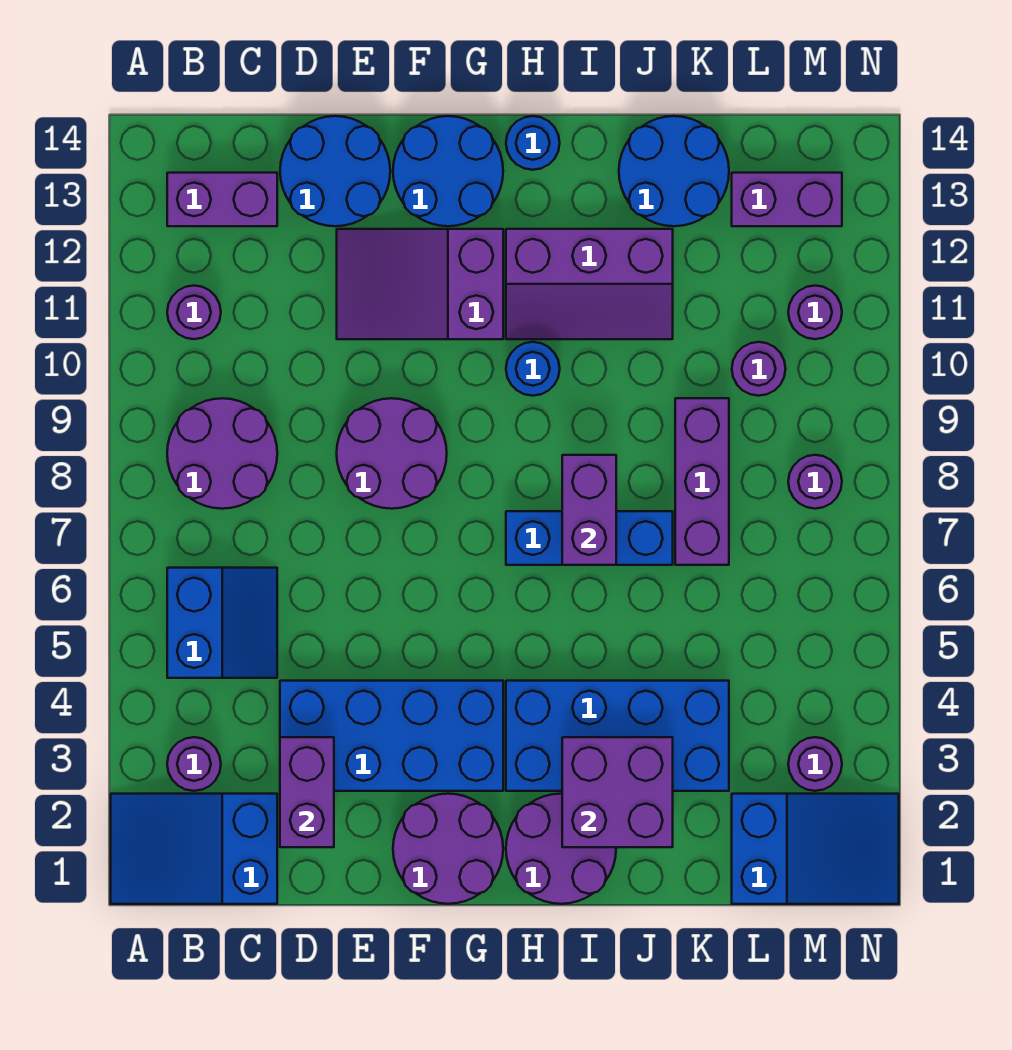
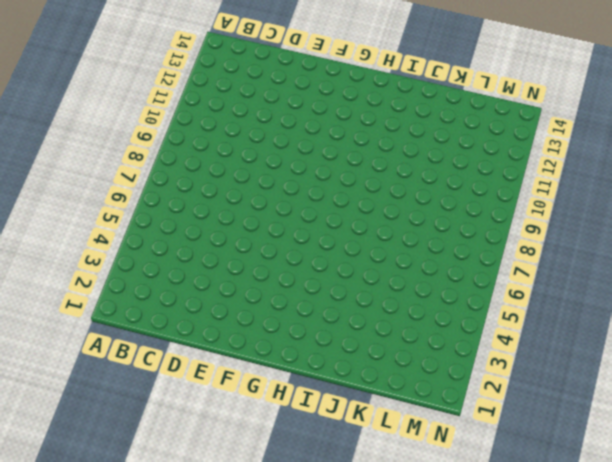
none -> blue slope A1:C2 level 1 top C
none -> purple round brick B3 level 1
none -> blue slope B5:C6 level 1 top B

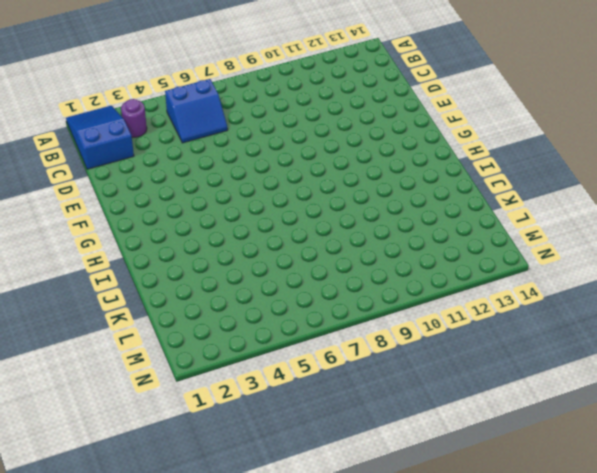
none -> purple round brick B8:C9 level 1
none -> purple round brick B11 level 1
none -> purple brick B13:C13 level 1

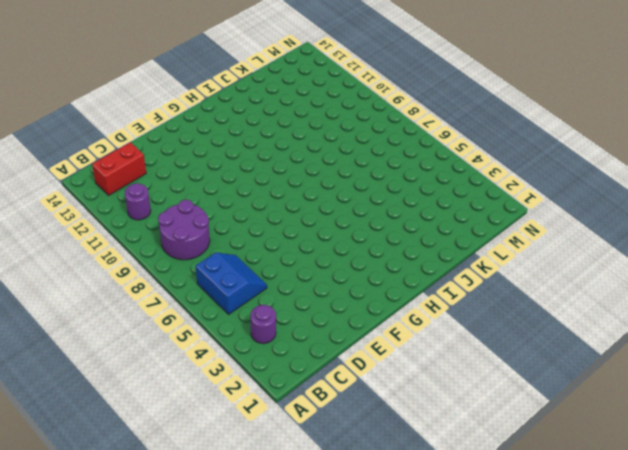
red brick B13:C13 level 1 -> purple brick B13:C13 level 1
none -> blue slope A1:C2 level 1 top C
none -> blue brick D3:G4 level 1
none -> blue round brick D13:E14 level 1

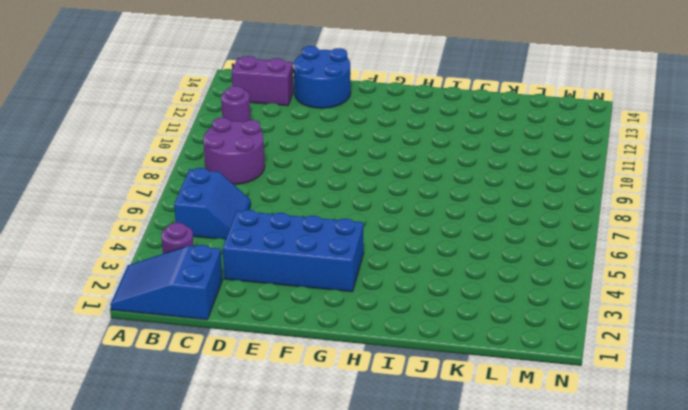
none -> purple round brick E8:F9 level 1
none -> purple slope E11:G12 level 1 top G
none -> purple round brick F1:G2 level 1

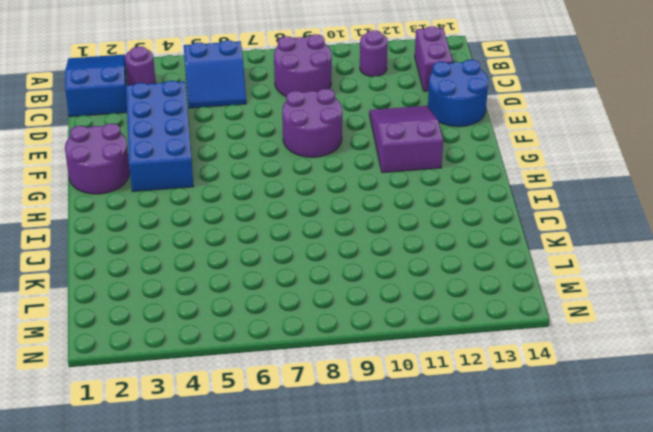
none -> blue round brick F13:G14 level 1
none -> purple round brick H1:I2 level 1
none -> blue brick H3:K4 level 1

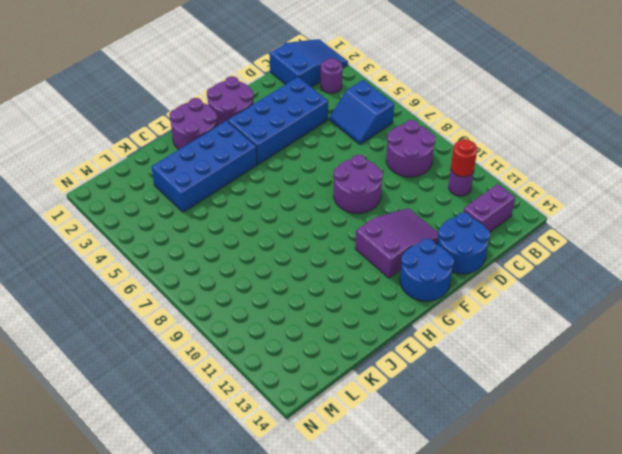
red round brick B11 level 2 -> none
none -> blue brick H7:J7 level 1
none -> blue round brick H10 level 1
none -> purple slope H11:J12 level 1 top 12

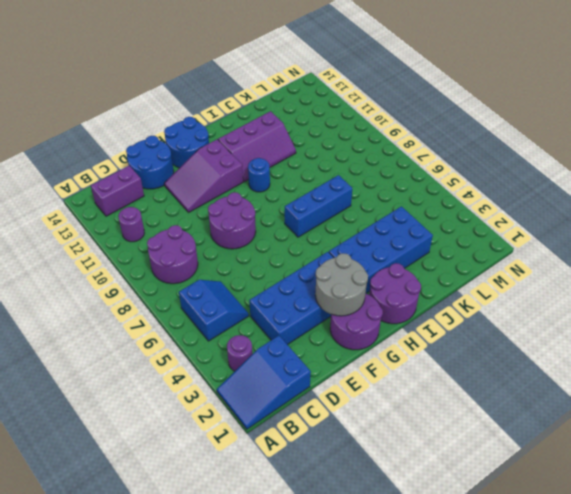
grey round brick F2:G3 level 2 -> none
none -> blue round brick H14 level 1
none -> blue round brick J13:K14 level 1
none -> purple brick K7:K9 level 1

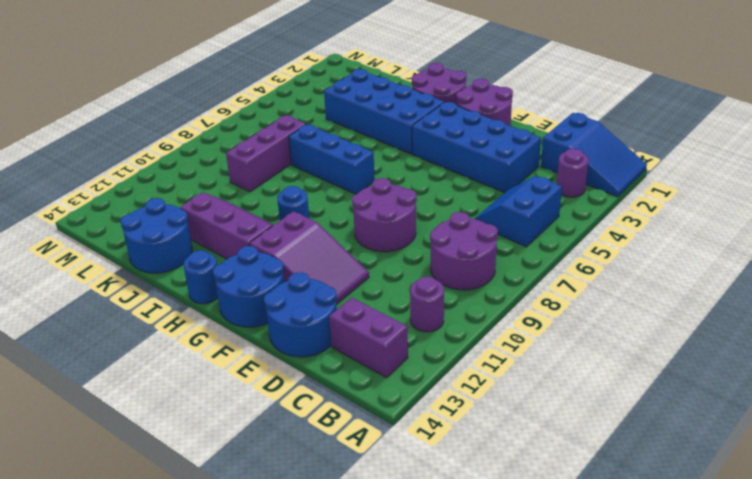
none -> blue slope L1:N2 level 1 top L
none -> purple round brick L10 level 1
none -> purple brick L13:M13 level 1

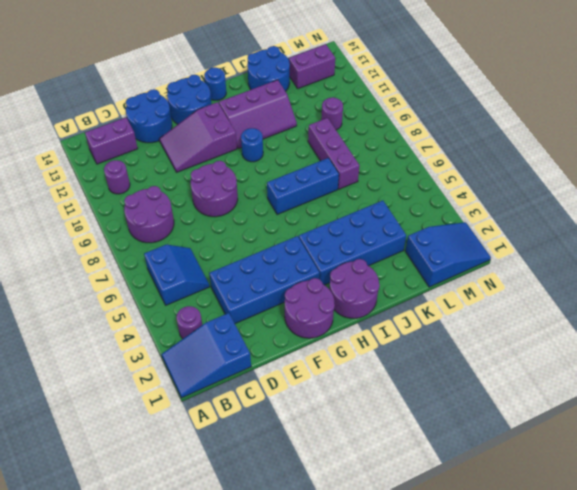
none -> purple round brick M3 level 1
none -> purple round brick M8 level 1
none -> purple round brick M11 level 1

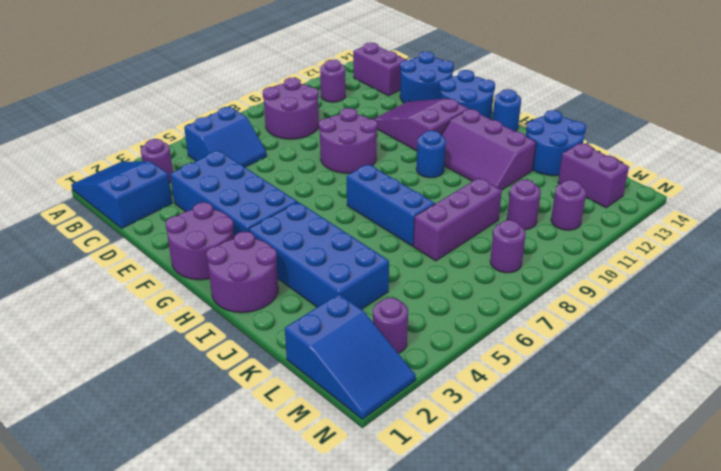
none -> purple brick D2:D3 level 2
none -> purple brick I2:J3 level 2
none -> purple brick I7:I8 level 2

